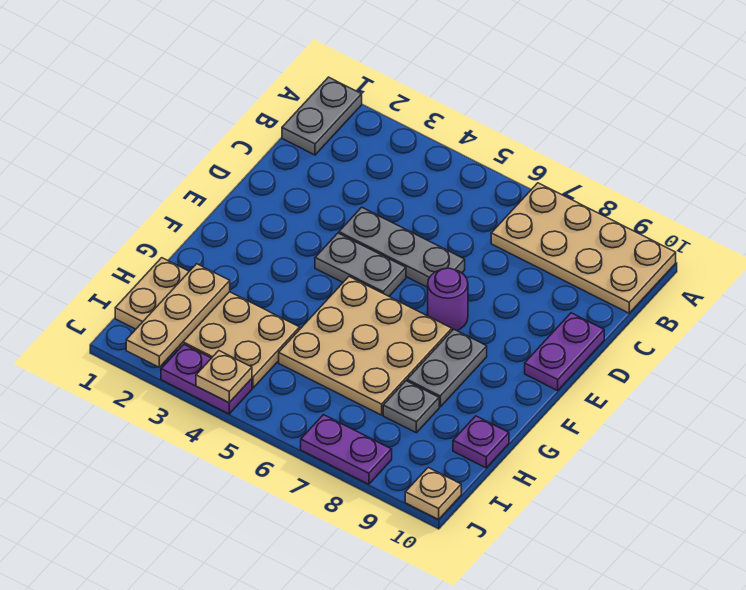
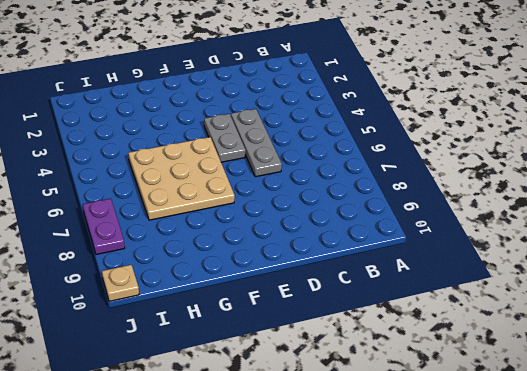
none -> grey plate A1:B1 level 1
none -> tan plate A7:B10 level 1
none -> purple plate D10:E10 level 1

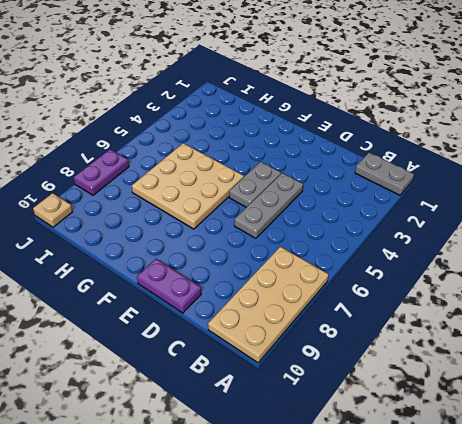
none -> purple round brick E7 level 1
none -> grey plate F8:G8 level 1
none -> tan plate H1:I4 level 1

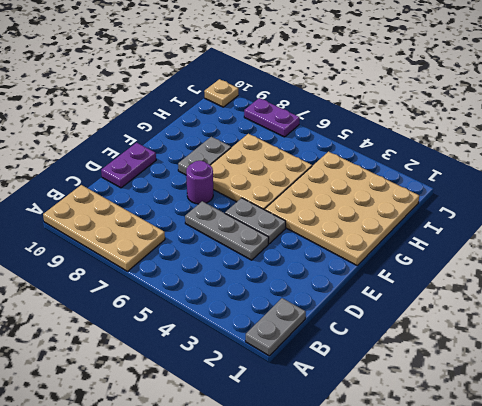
tan plate F1:I4 level 1 -> tan plate H1:I4 level 1
none -> grey plate H8 level 1
none -> purple plate H10 level 1
none -> purple plate J3:J4 level 1

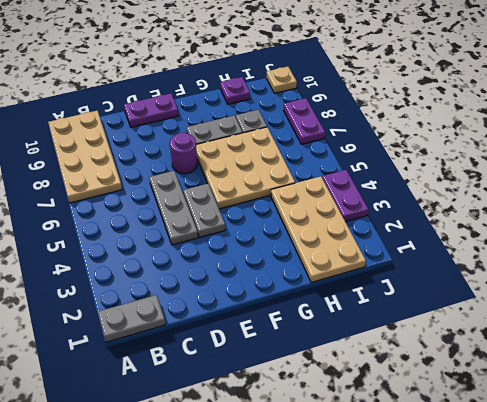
none -> tan plate H2:J2 level 2
none -> tan plate J4 level 2

